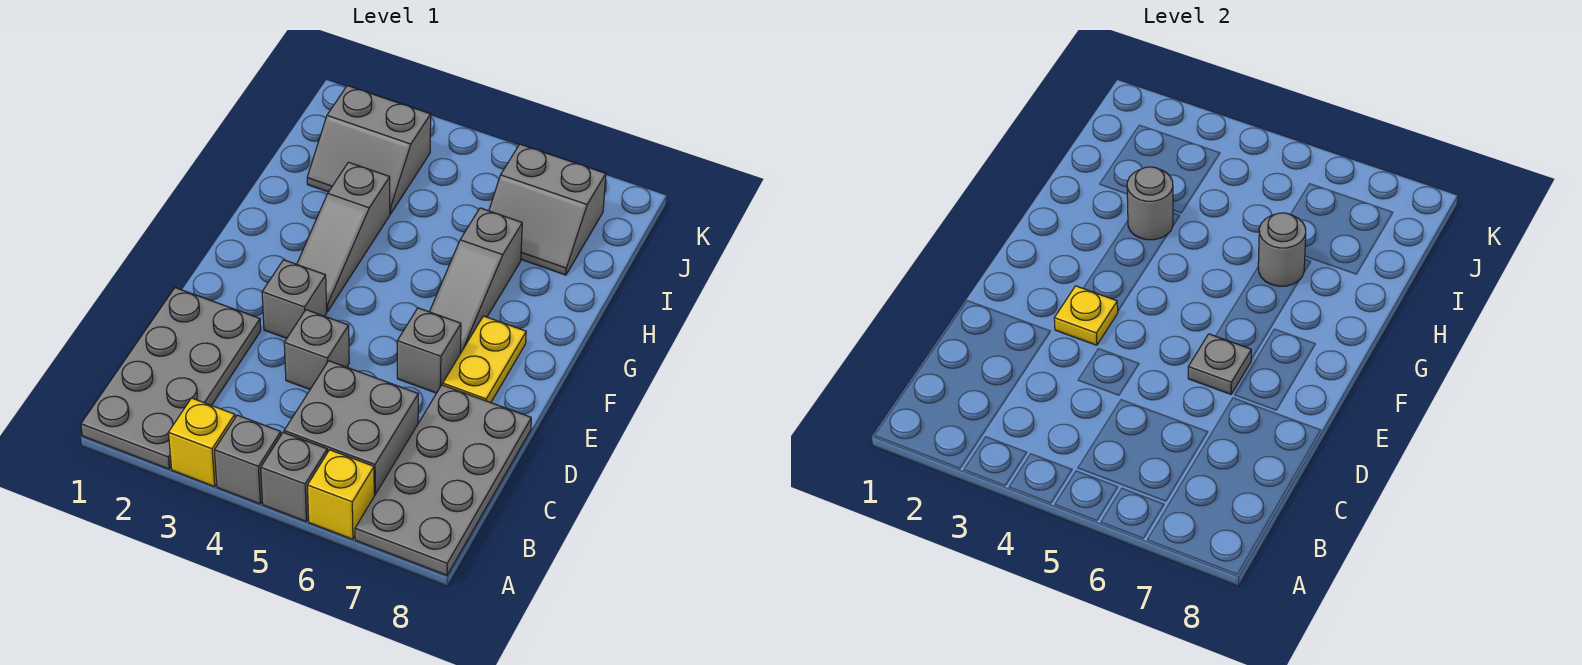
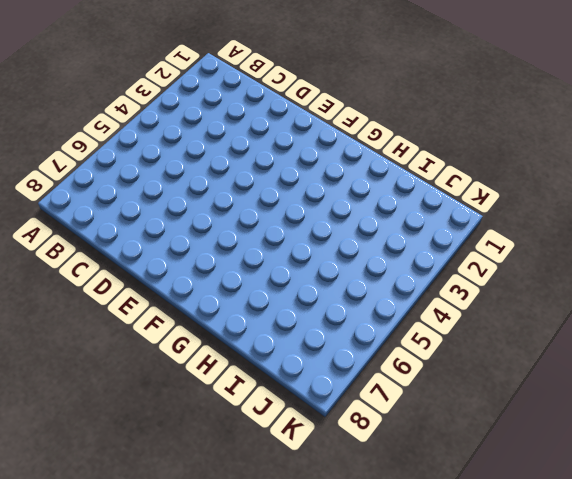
none -> grey plate A1:D2 level 1
none -> yellow brick A3 level 1
none -> grey brick A4 level 1

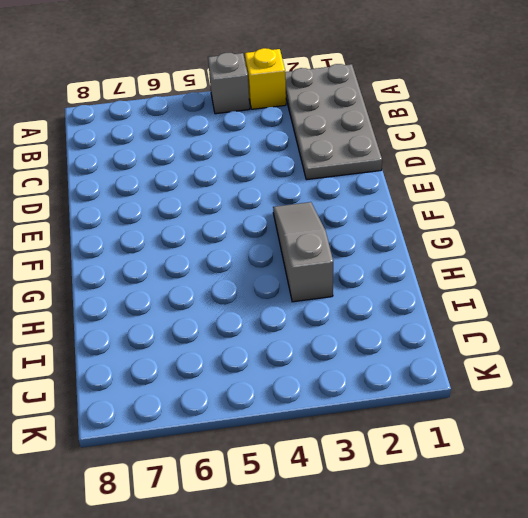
none -> grey brick A5 level 1
none -> yellow brick A6 level 1
none -> grey plate A7:D8 level 1

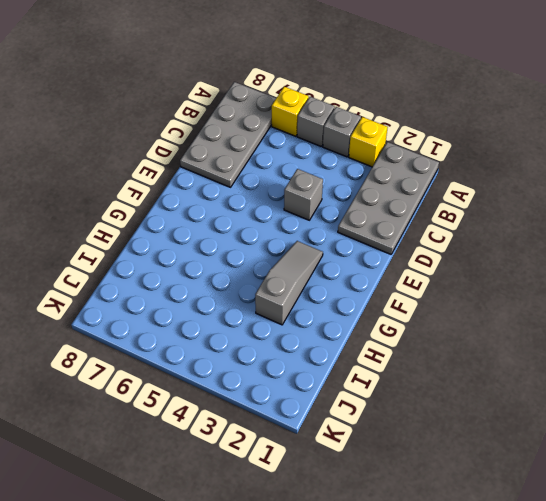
none -> grey brick B5:C6 level 1
none -> grey brick E3 level 1
none -> grey brick E6 level 1

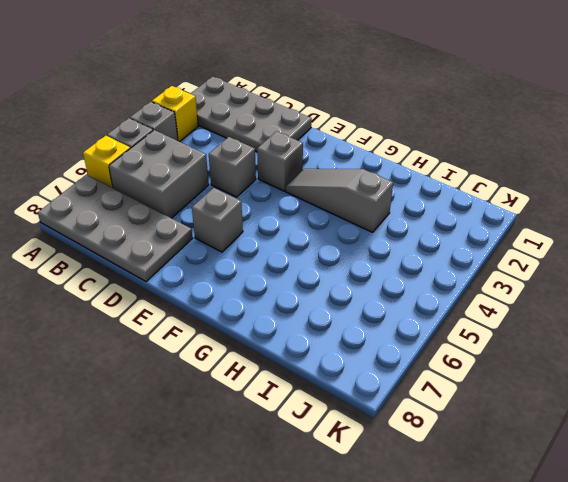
none -> yellow plate E7:F7 level 1
none -> grey slope F6:H6 level 1 top H
none -> grey slope I2:J3 level 1 top J

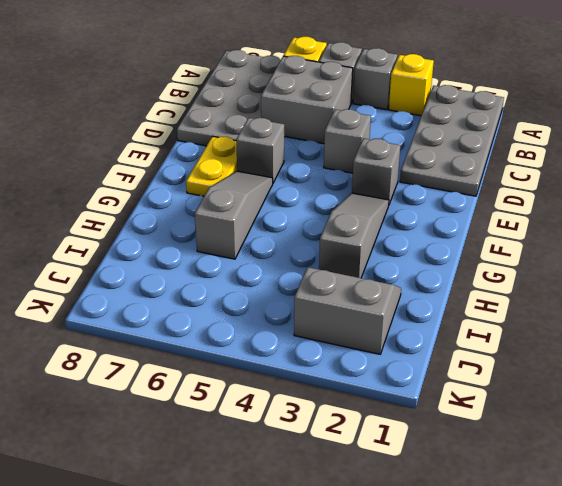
none -> grey slope I6:J7 level 1 top J
none -> yellow plate E3 level 2
none -> grey plate E6 level 2

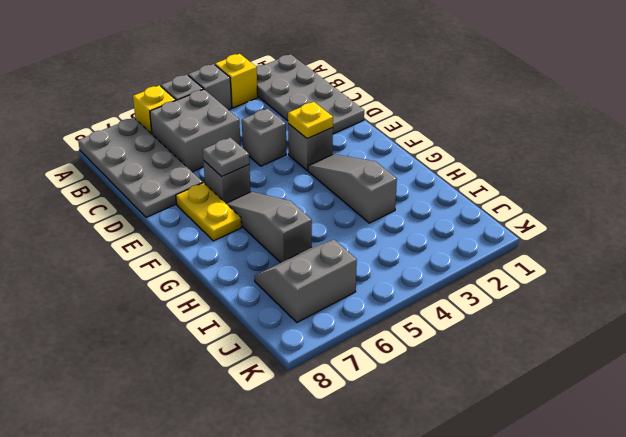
none -> grey slope I2:J3 level 1 top J
none -> grey round brick H3 level 2
none -> grey round brick H6 level 2

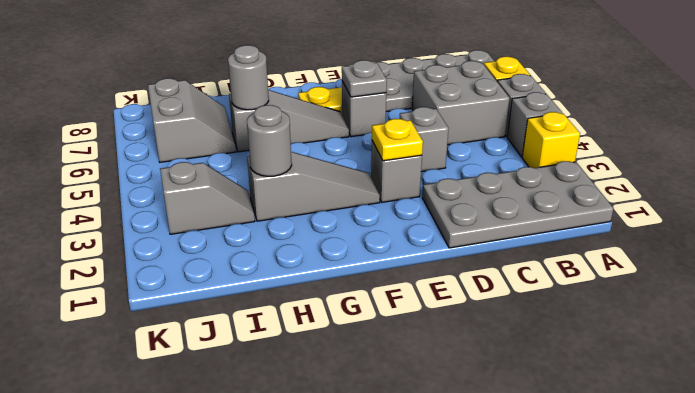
grey slope I3:J3 level 1 top J -> grey slope I2:J3 level 1 top J

